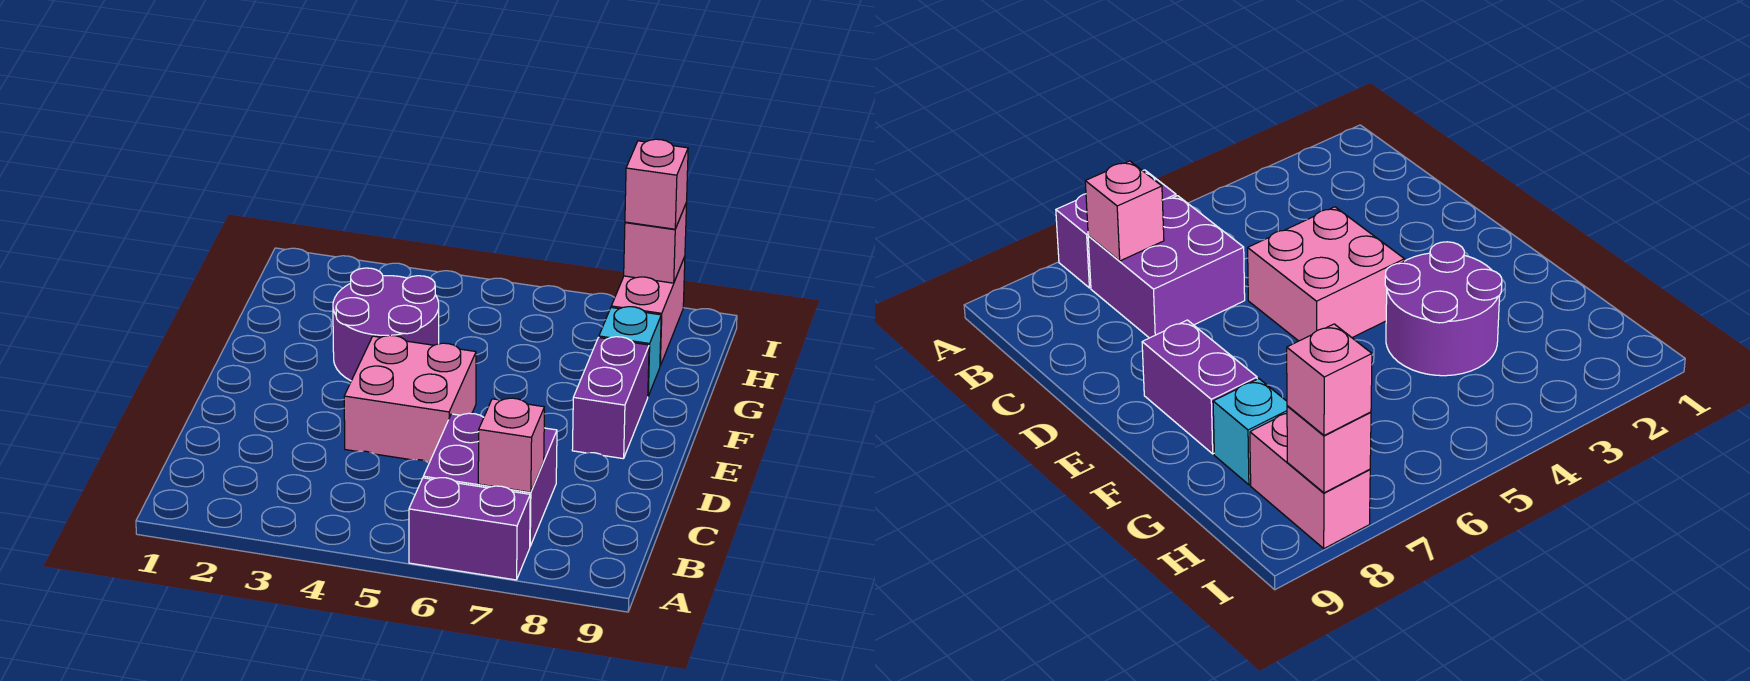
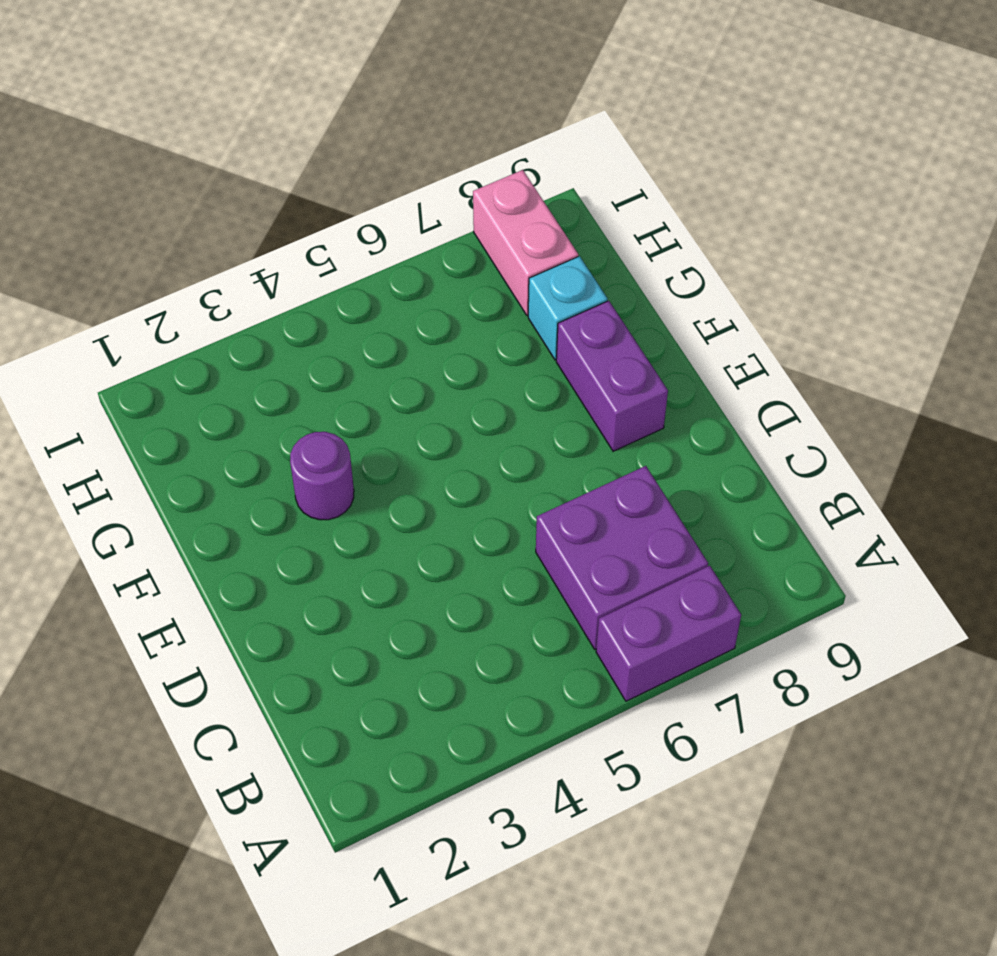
purple round brick F3 level 1 -> purple round brick F3:G4 level 1
none -> pink brick D4:E5 level 1
none -> pink brick B7 level 2

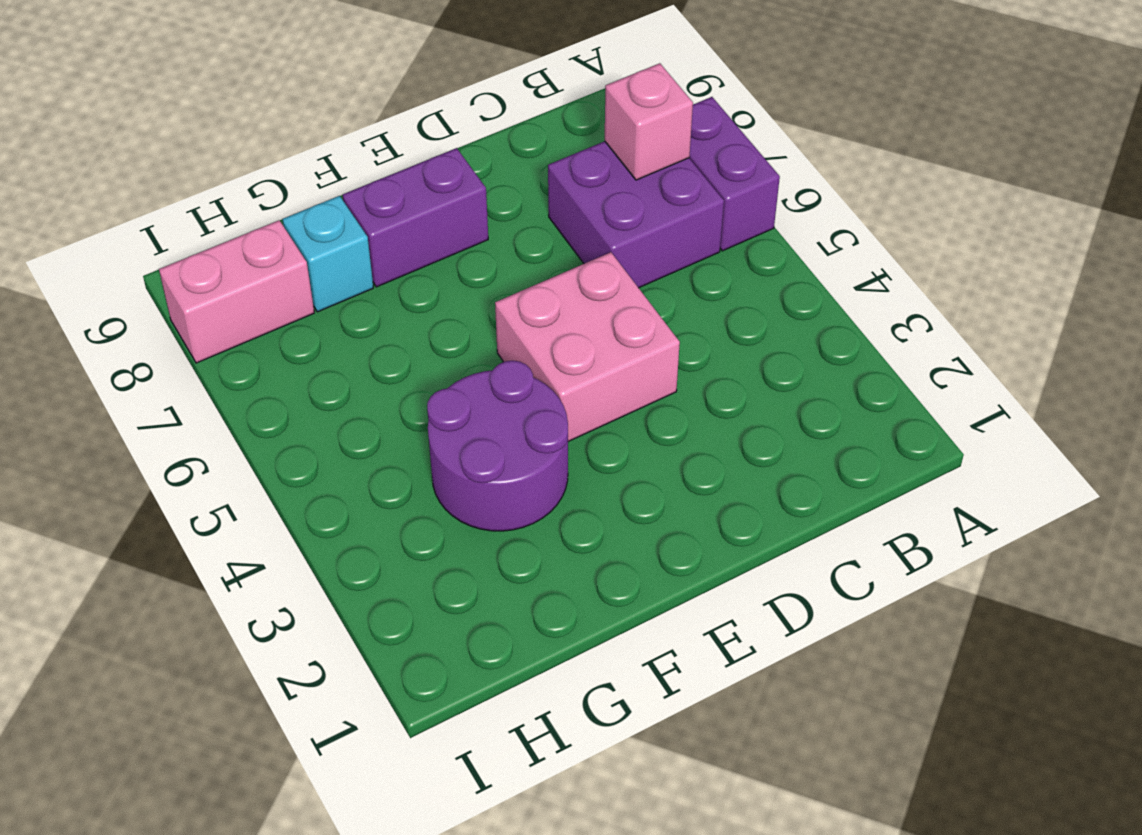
none -> pink brick I8 level 2
none -> pink brick I8 level 3

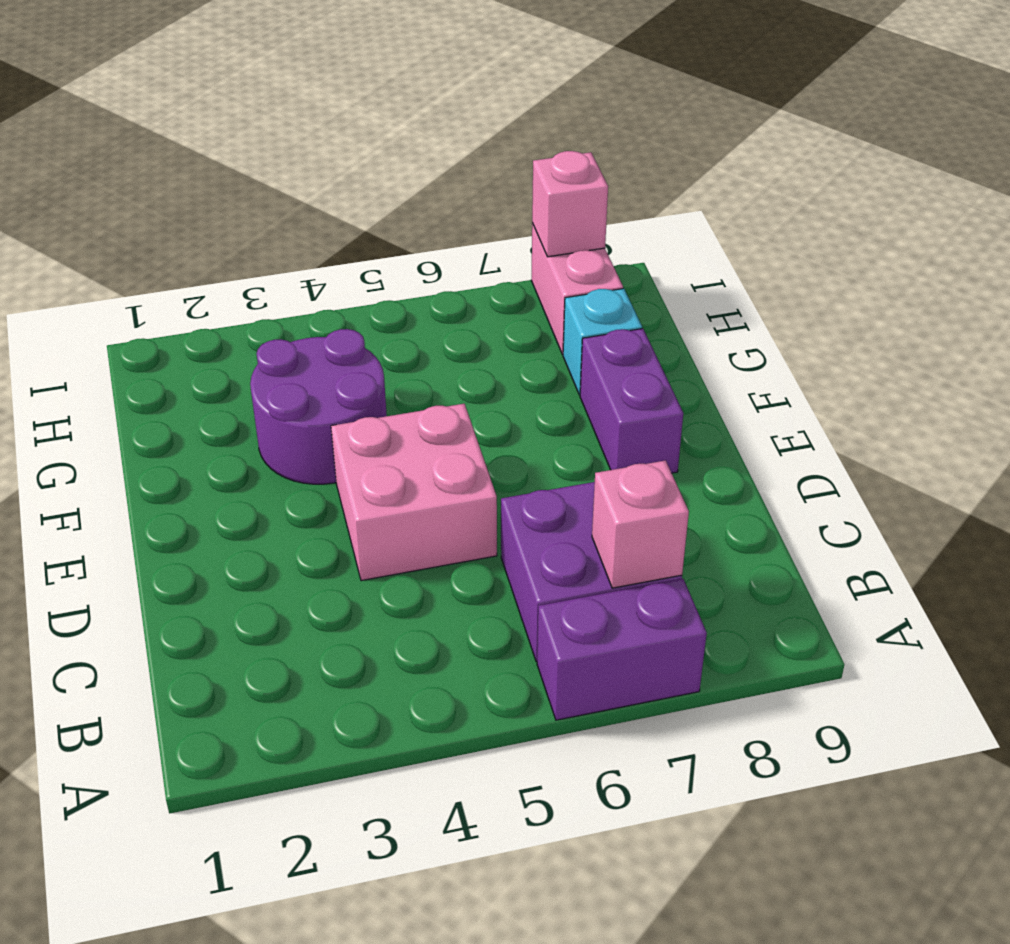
none -> pink brick I8 level 3

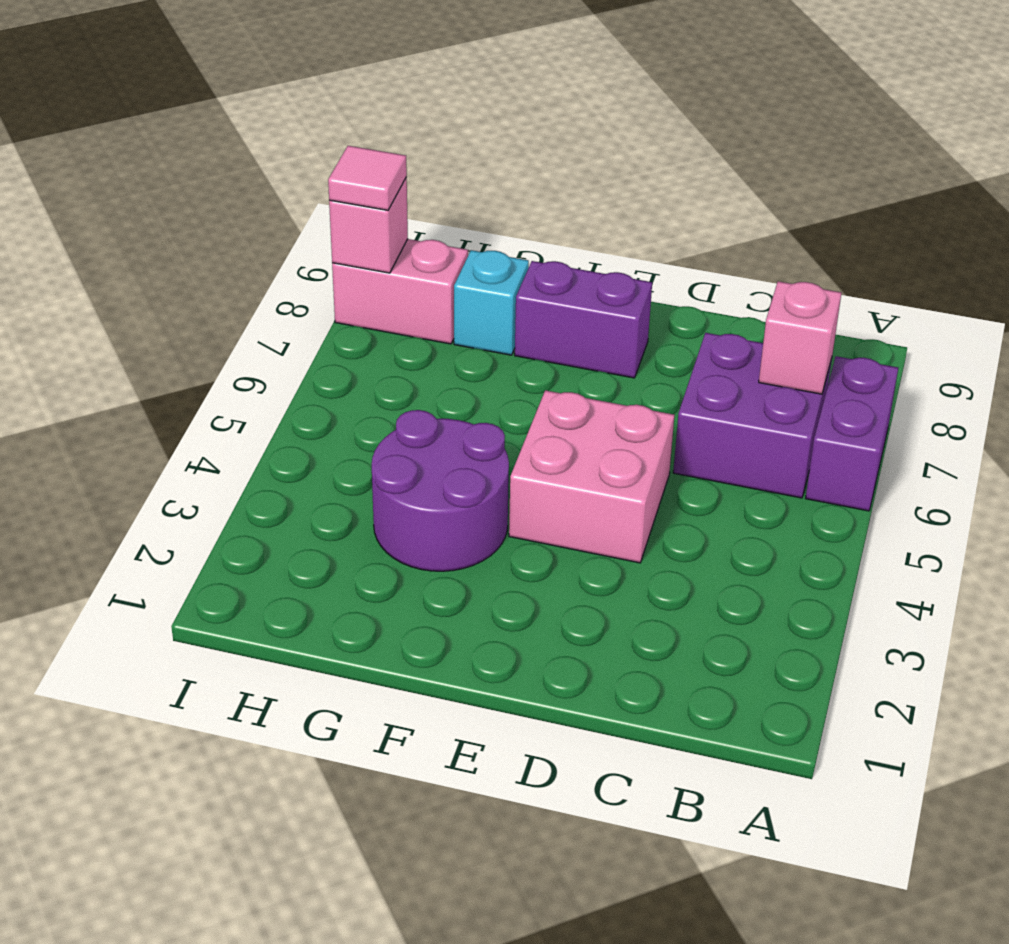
pink tile I8 level 3 -> pink brick I8 level 3

